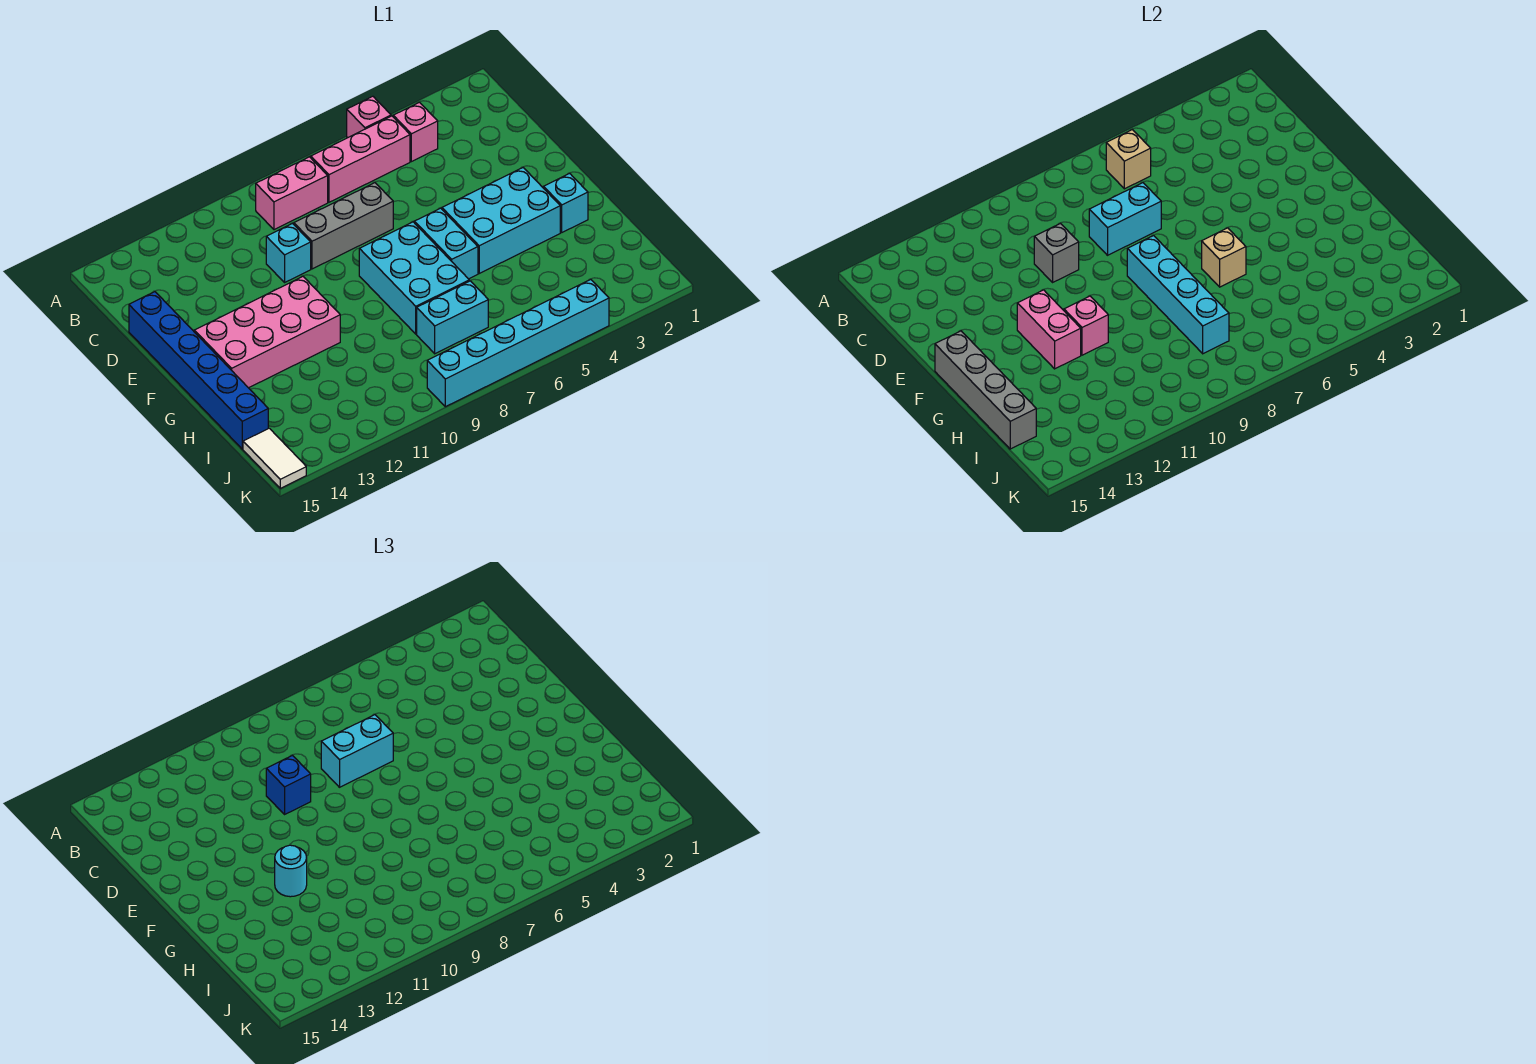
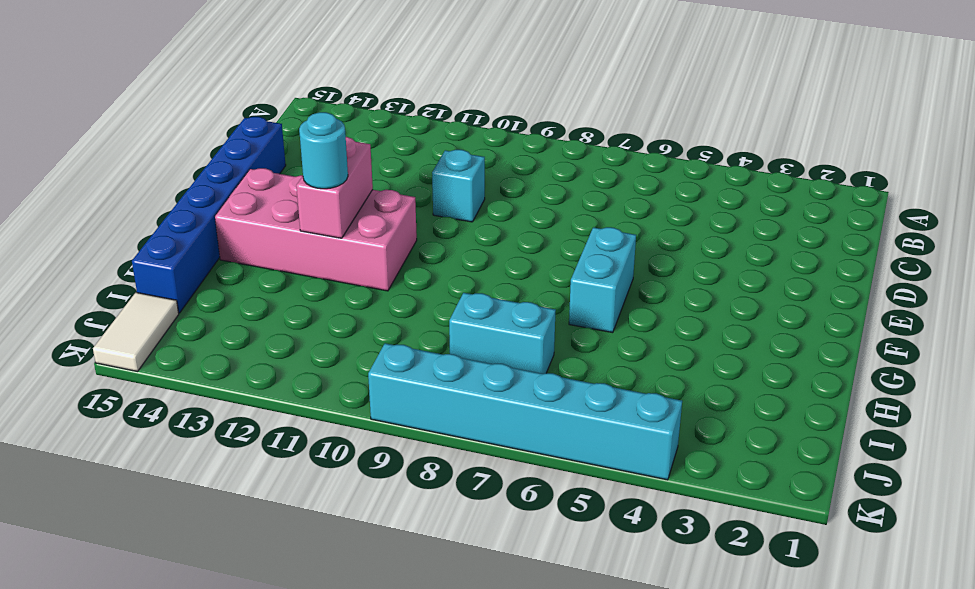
none -> pink brick A5 level 1
none -> pink brick B4 level 1
none -> pink brick B5:B7 level 1

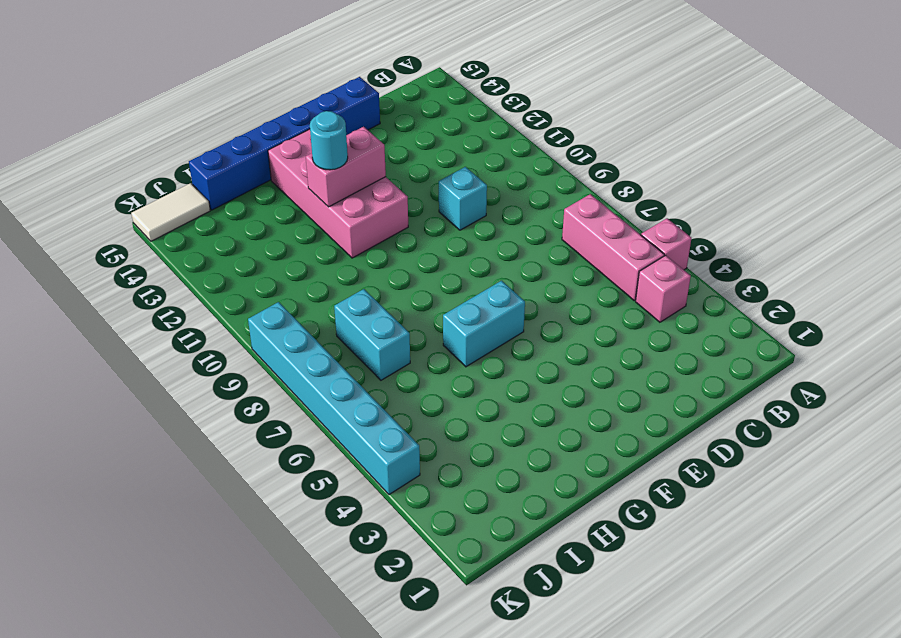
none -> pink brick B8:B9 level 1
none -> grey brick D7:D9 level 1
none -> cyan brick F3:G5 level 1

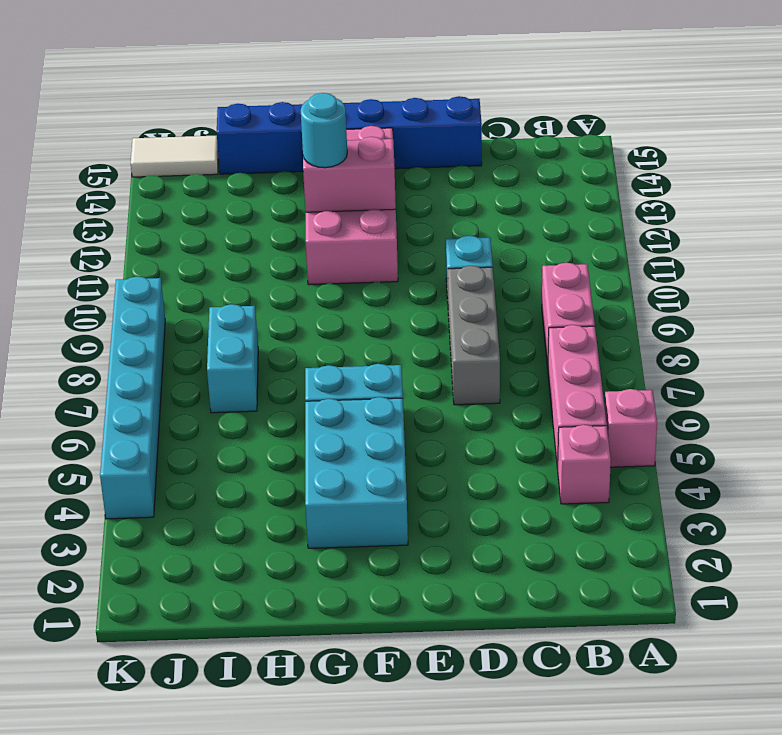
none -> cyan brick F7:H8 level 1
none -> cyan brick G2 level 1
none -> tan brick B6 level 2

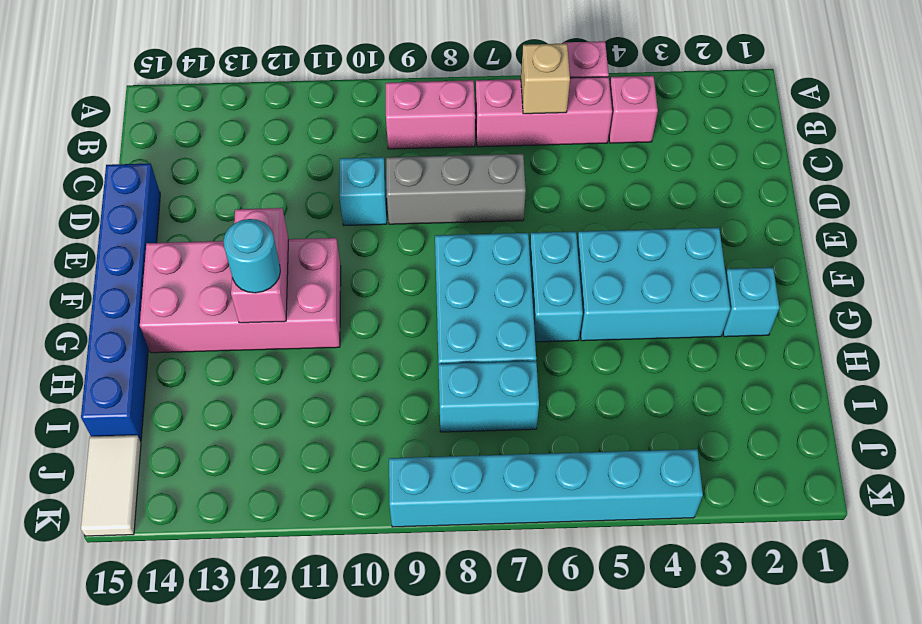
none -> cyan brick D7:D8 level 2
none -> grey brick D10 level 2
none -> cyan brick F8:I8 level 2

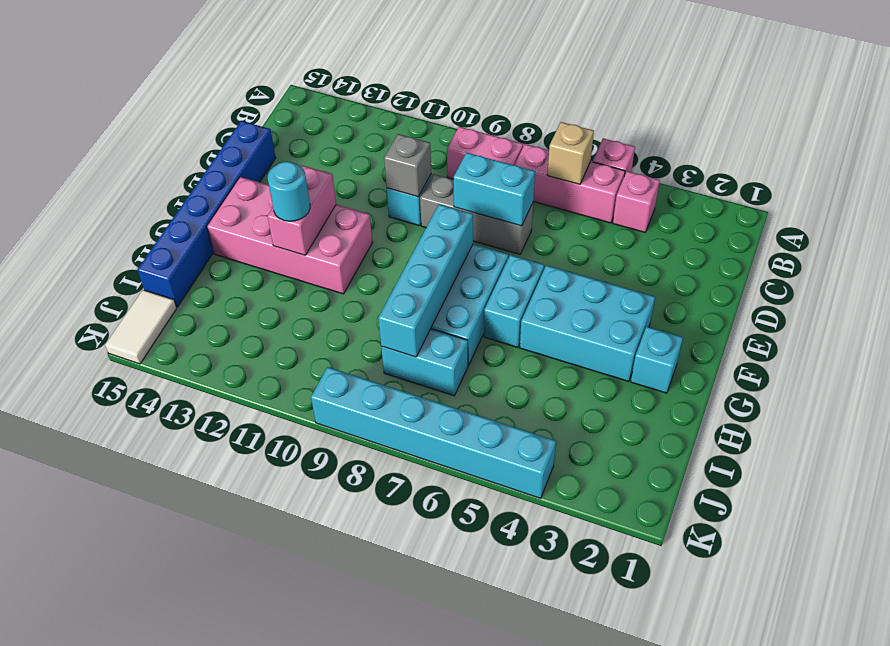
none -> grey brick F15:I15 level 2
none -> tan brick G6 level 2
none -> pink brick G11 level 2

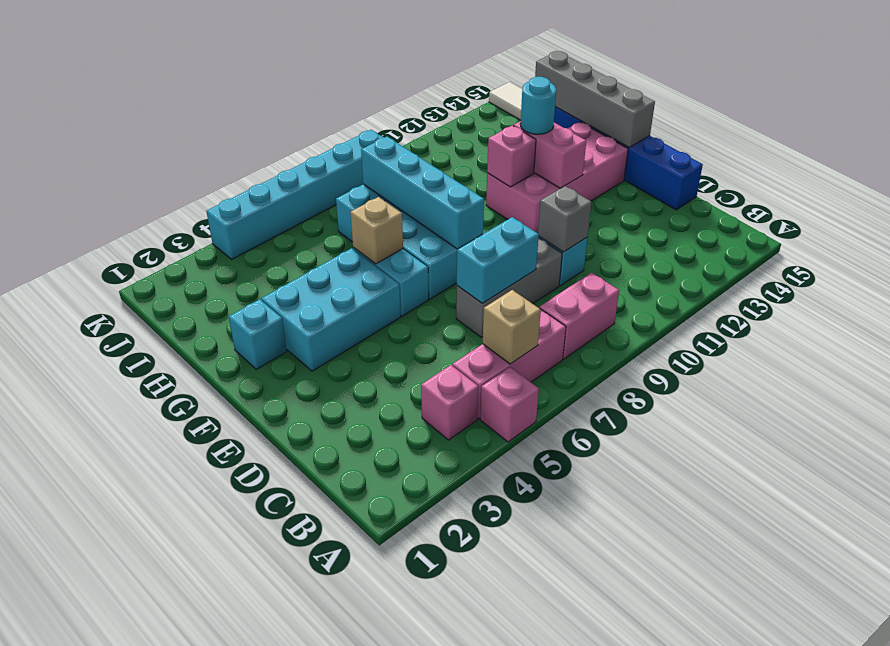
none -> cyan brick D7:D8 level 3
none -> blue brick D10 level 3

